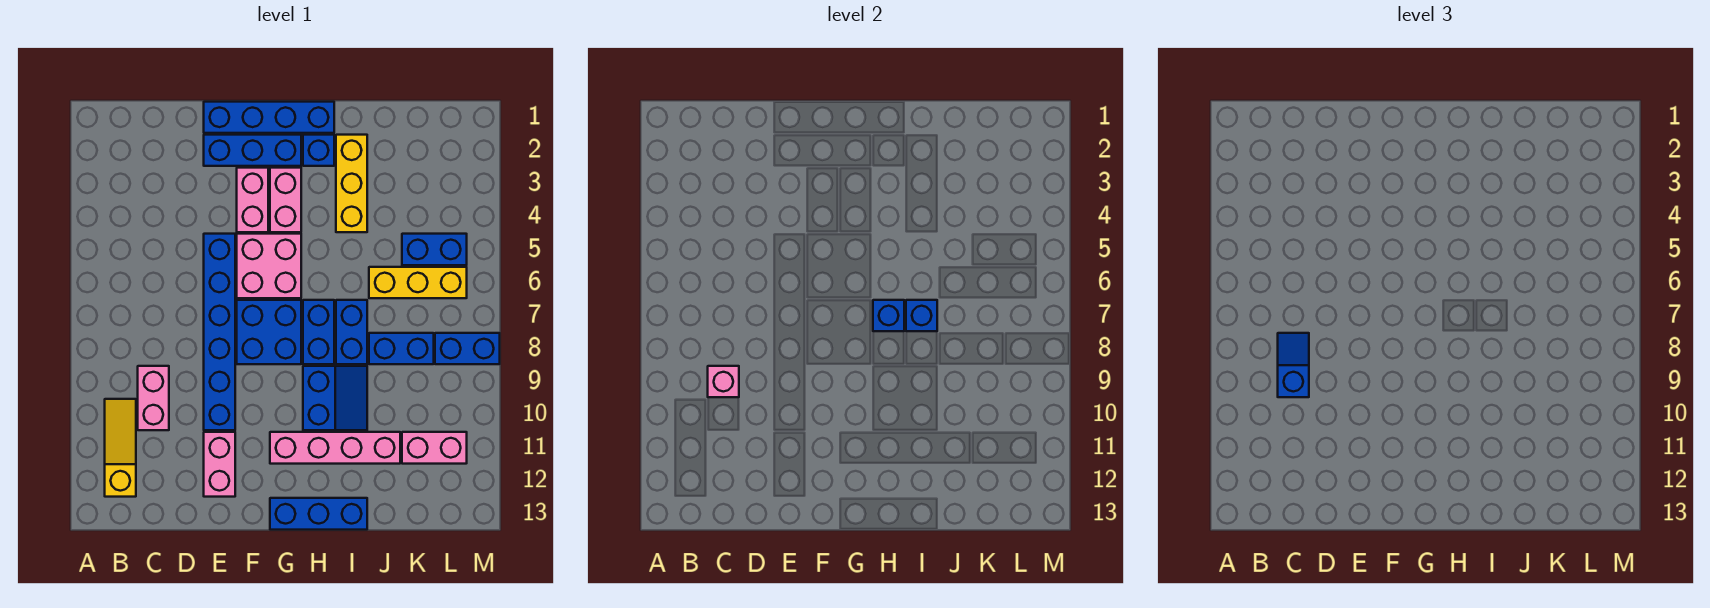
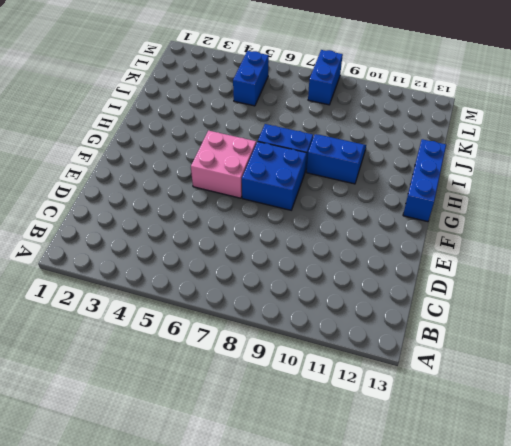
none -> yellow slope B10:B12 level 1 top 12
none -> pink brick C9:C10 level 1
none -> blue brick E1:H1 level 1

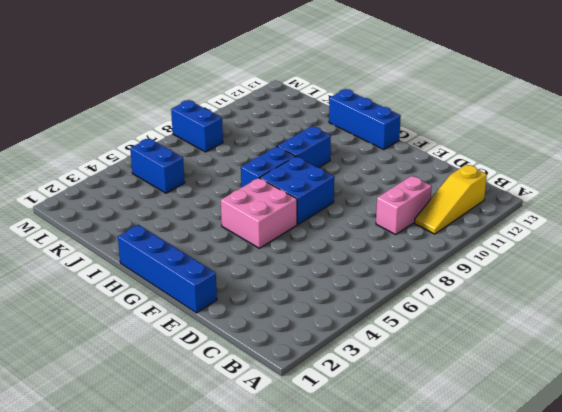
none -> blue brick E2:G2 level 1
none -> blue brick E5:E10 level 1
none -> pink brick E11:E12 level 1

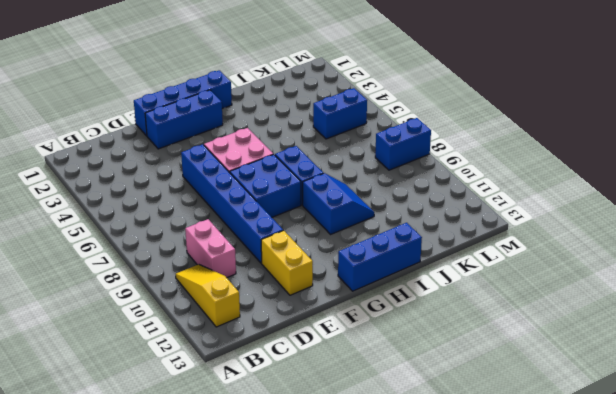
yellow brick E11:E12 level 1 -> pink brick E11:E12 level 1
none -> pink brick F3:F4 level 1
none -> pink brick G3:G4 level 1
none -> pink brick G11:J11 level 1

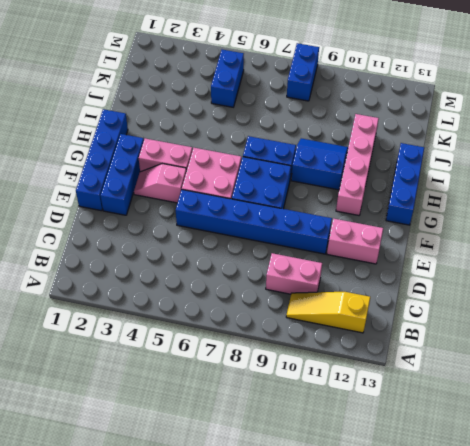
pink slope F3:F4 level 1 top 4 -> pink brick F3:F4 level 1
none -> blue brick H2 level 1
none -> yellow brick I2:I4 level 1
none -> blue brick I7:I8 level 1

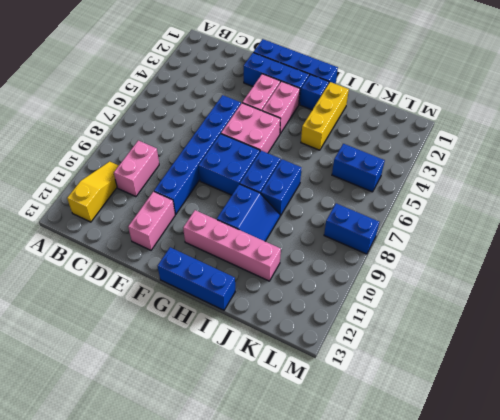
none -> yellow brick J6:L6 level 1
none -> blue brick J8:K8 level 1
none -> pink brick K11:L11 level 1

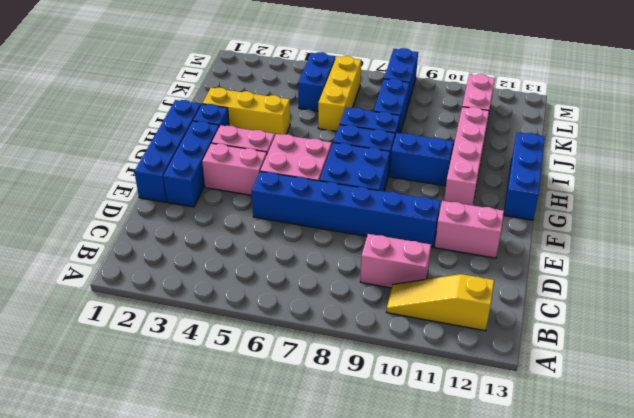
none -> pink brick C9 level 2
none -> blue brick H7 level 2
none -> blue brick I7 level 2

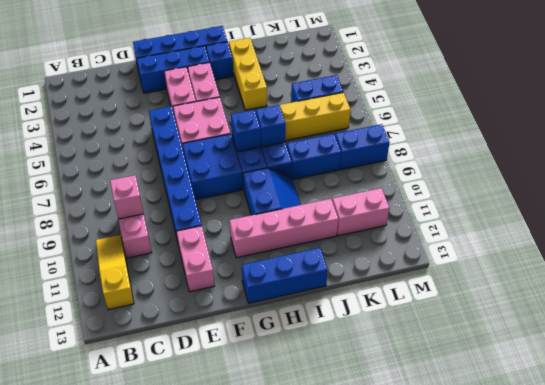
none -> blue slope C8:C9 level 3 top 9

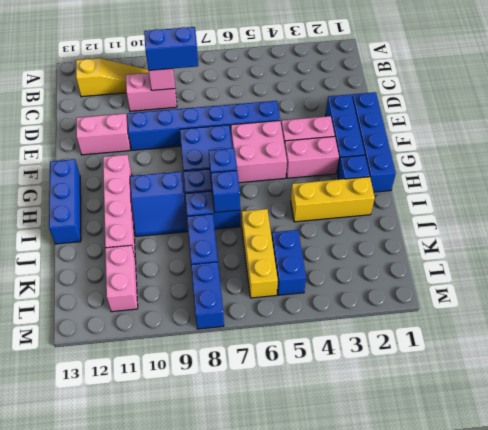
blue brick C8:C9 level 3 -> blue slope C8:C9 level 3 top 9

